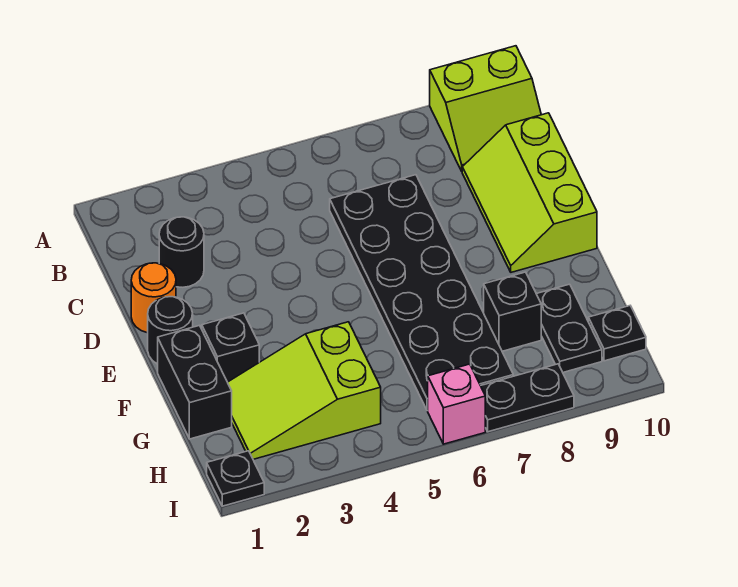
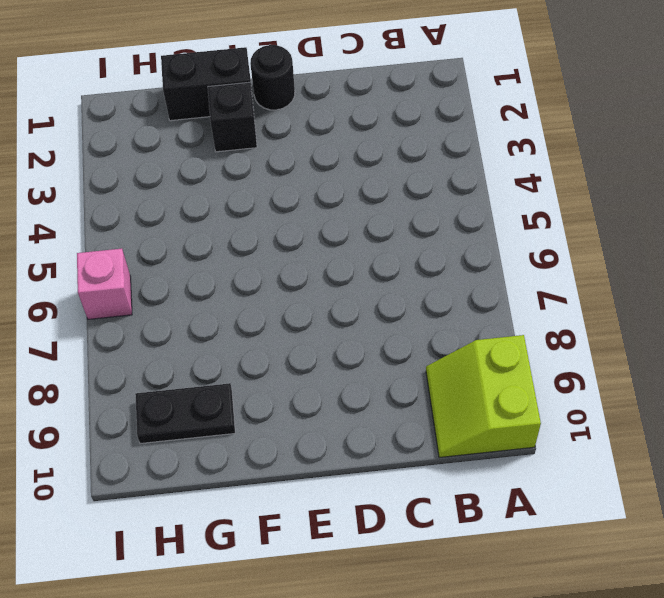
none -> black round brick C2 level 1
none -> black plate C6:H7 level 1
none -> lime slope C9:E10 level 1 top 10

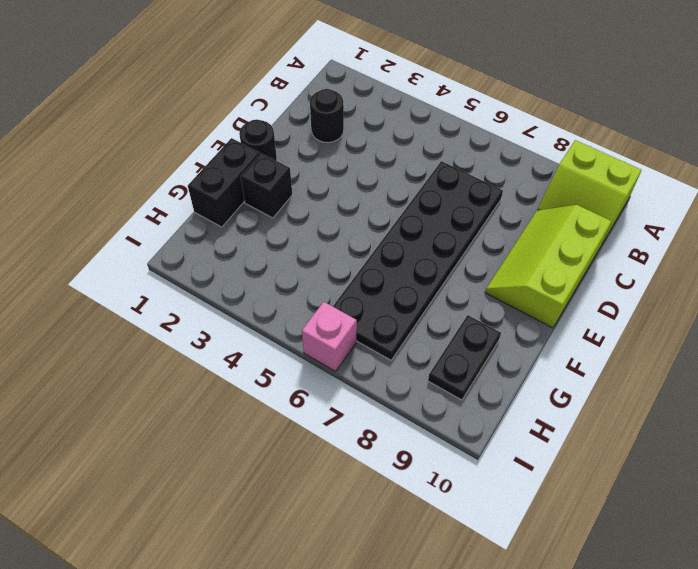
none -> orange round brick D1 level 1
none -> lime slope G2:H4 level 1 top 4
none -> black brick G8 level 1

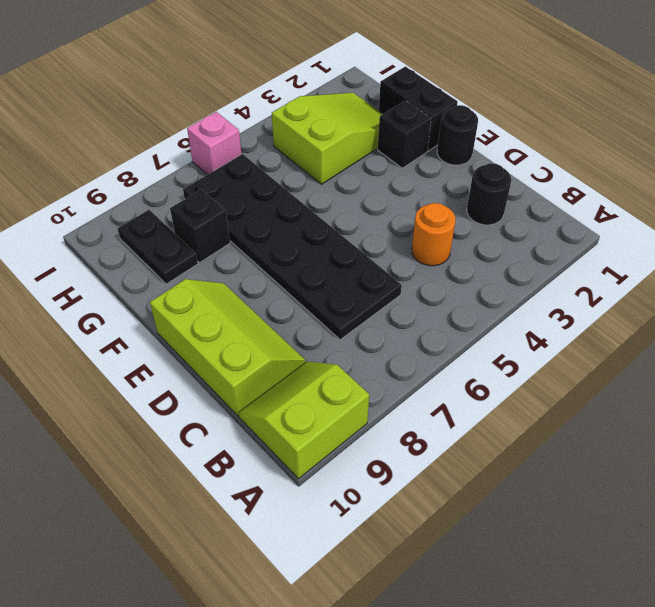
orange round brick C4 level 1 -> orange round brick D1 level 1
none -> black plate H10 level 1
none -> black plate I1 level 1
none -> black plate I7:I8 level 1

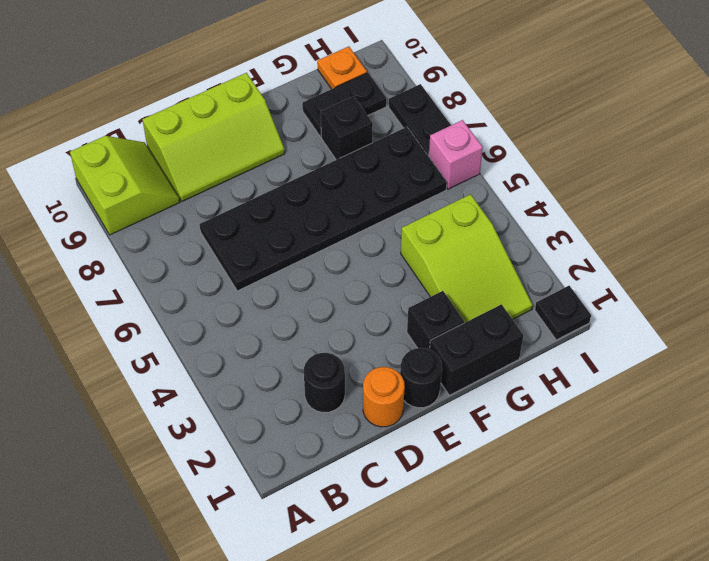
orange plate H10 level 1 -> black plate H10 level 1

